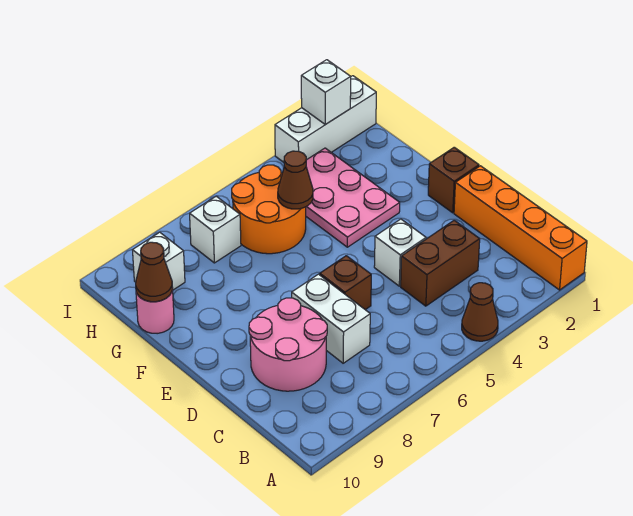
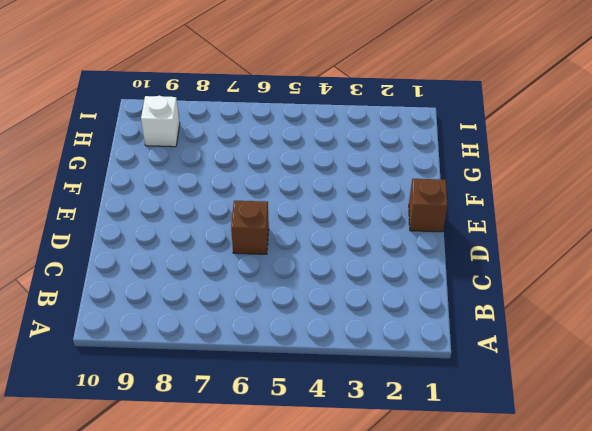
none -> orange brick A1:D1 level 1
none -> brown cone A4 level 1
none -> brown brick C3:C4 level 1

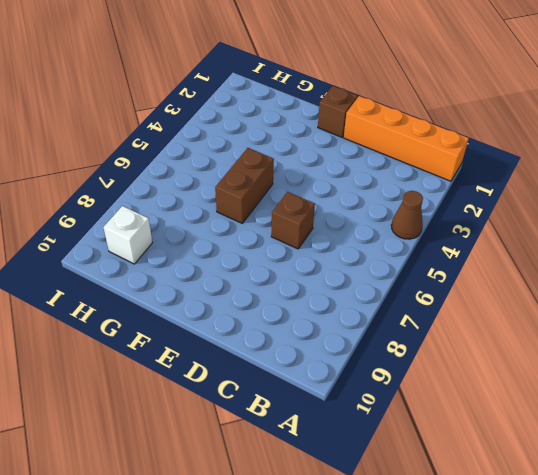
brown brick F5:F6 level 1 -> brown brick C3:C4 level 1
none -> white brick C7:D7 level 1
none -> pink round brick C8:D9 level 1
none -> white brick D4 level 1

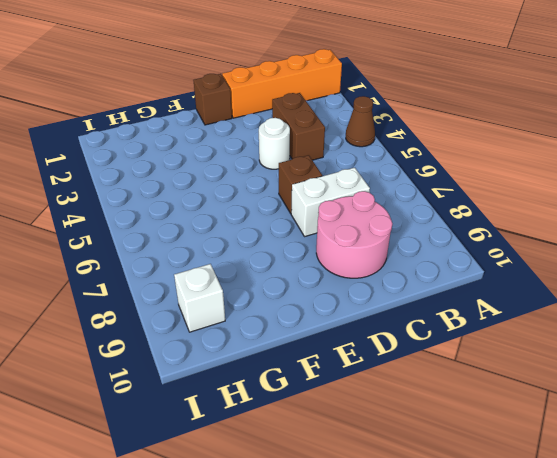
white round brick D4 level 1 -> white brick D4 level 1
none -> pink plate F3:H4 level 1
none -> orange round brick G5:H6 level 1
none -> pink round brick G10 level 1

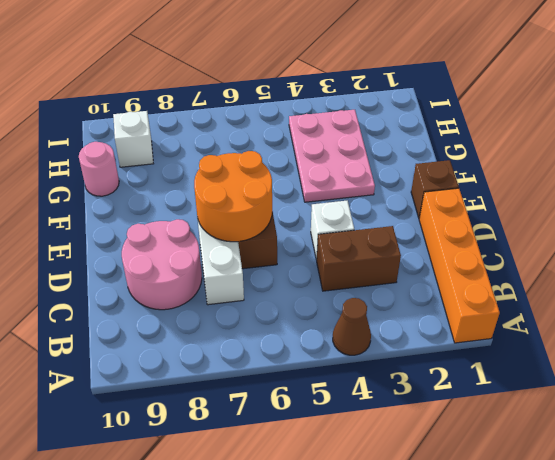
orange round brick D6:E7 level 2 -> orange round brick G5:H6 level 1
none -> white brick H7 level 1
none -> white brick I1:I3 level 1
none -> brown cone G5 level 2

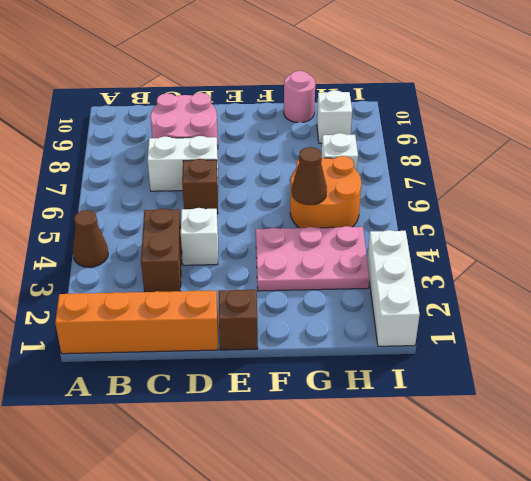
none -> brown cone G10 level 2
none -> white brick I2 level 2

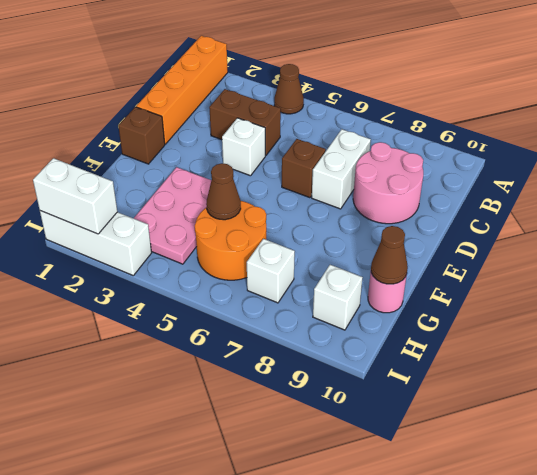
white brick I1:I2 level 2 -> white brick I2 level 2

